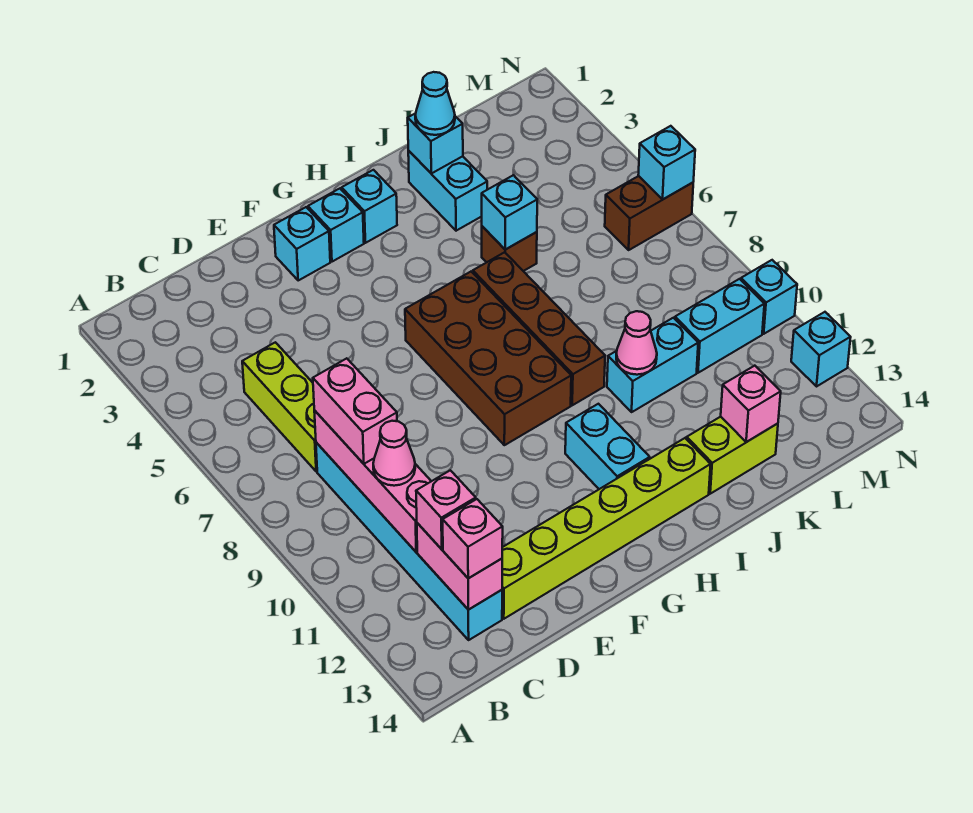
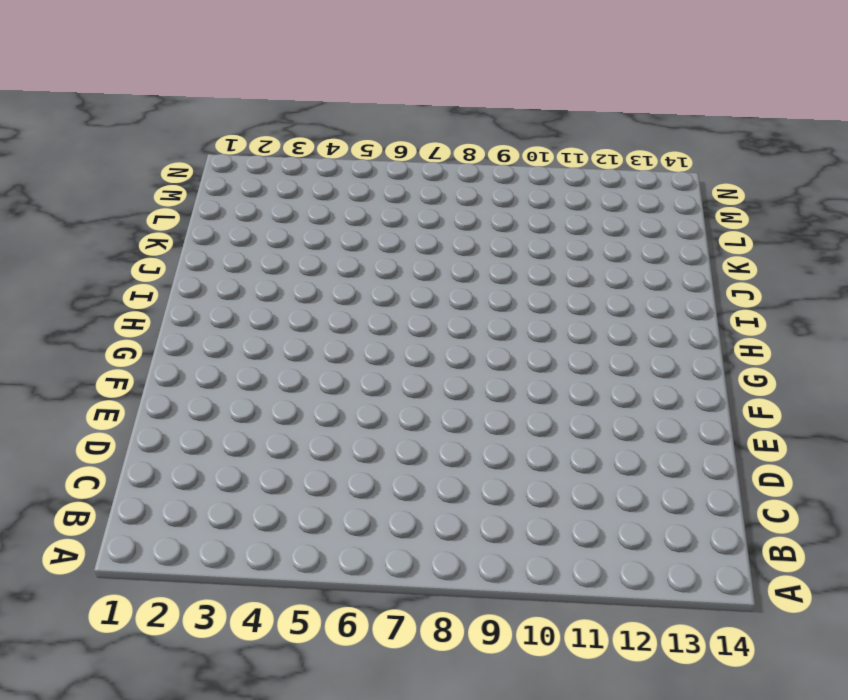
none -> lime brick C5:C7 level 1
none -> cyan brick C8:C13 level 1
none -> lime brick D13:I13 level 1

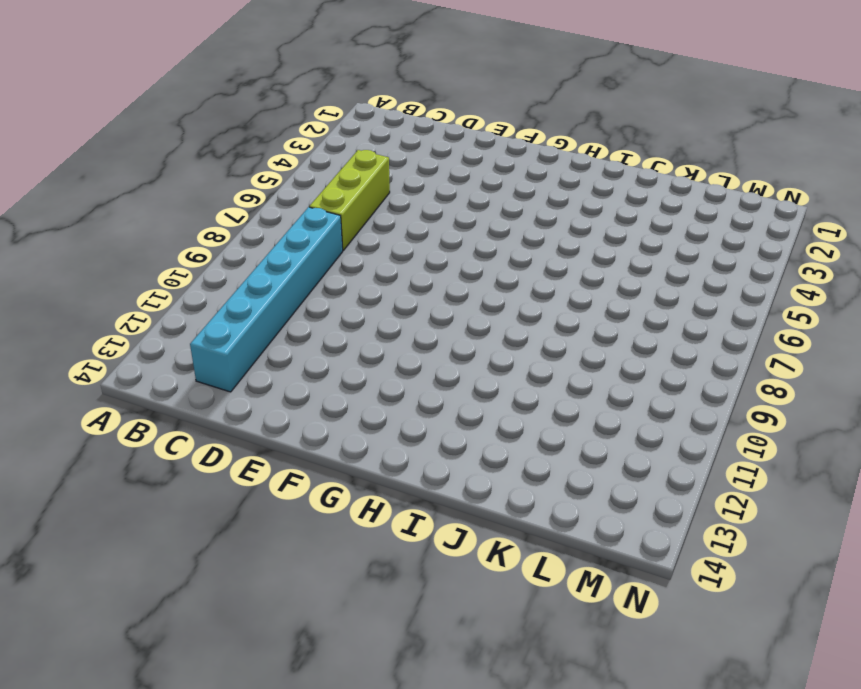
none -> lime brick D13:I13 level 1
none -> cyan brick F2 level 1
none -> cyan brick G2 level 1

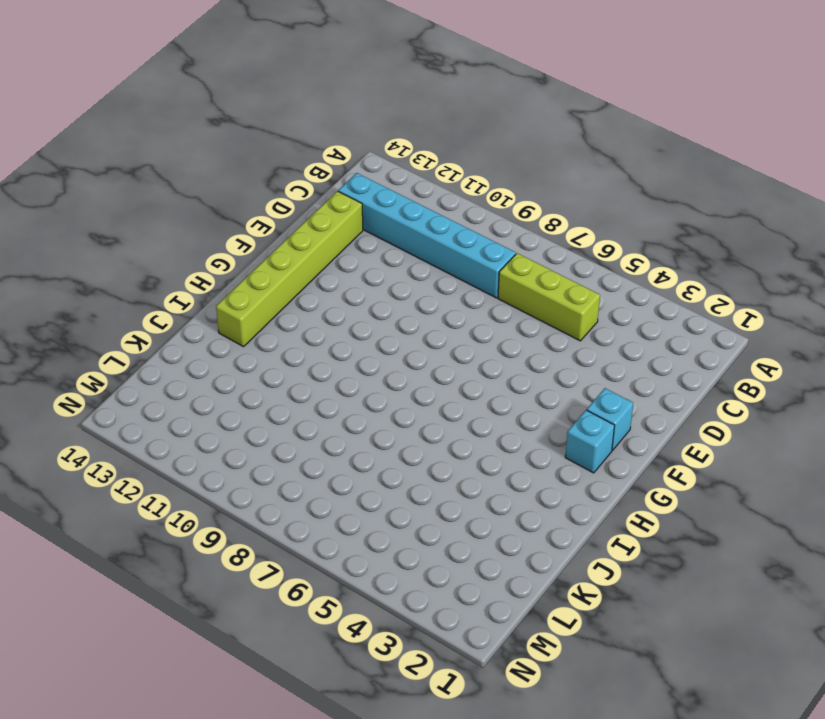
none -> brown brick G6:H9 level 1
none -> cyan brick H2 level 1
none -> cyan brick H11:H12 level 1

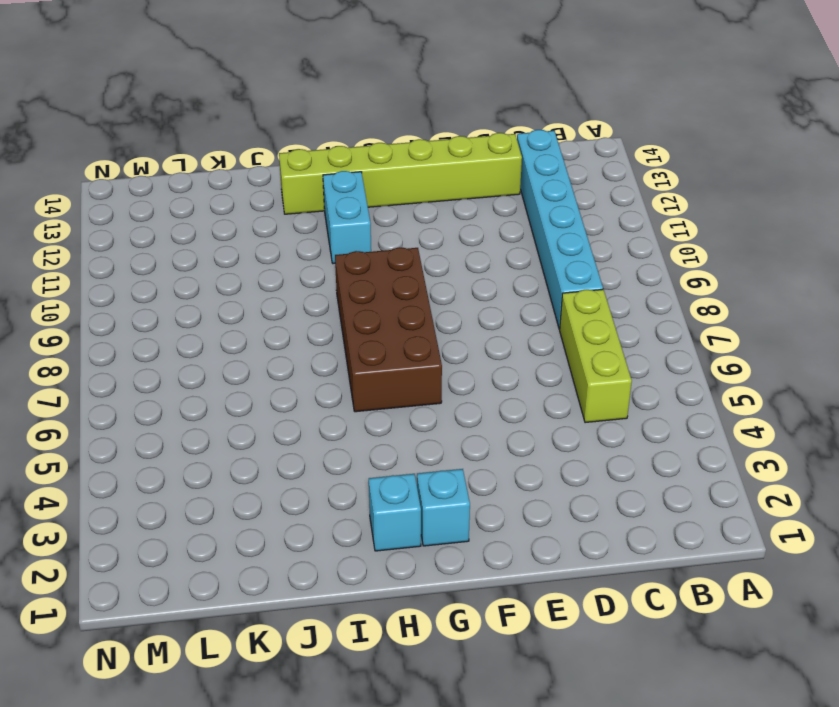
none -> cyan brick F2 level 1
none -> brown brick I6:I9 level 1
none -> cyan brick J2:J3 level 1

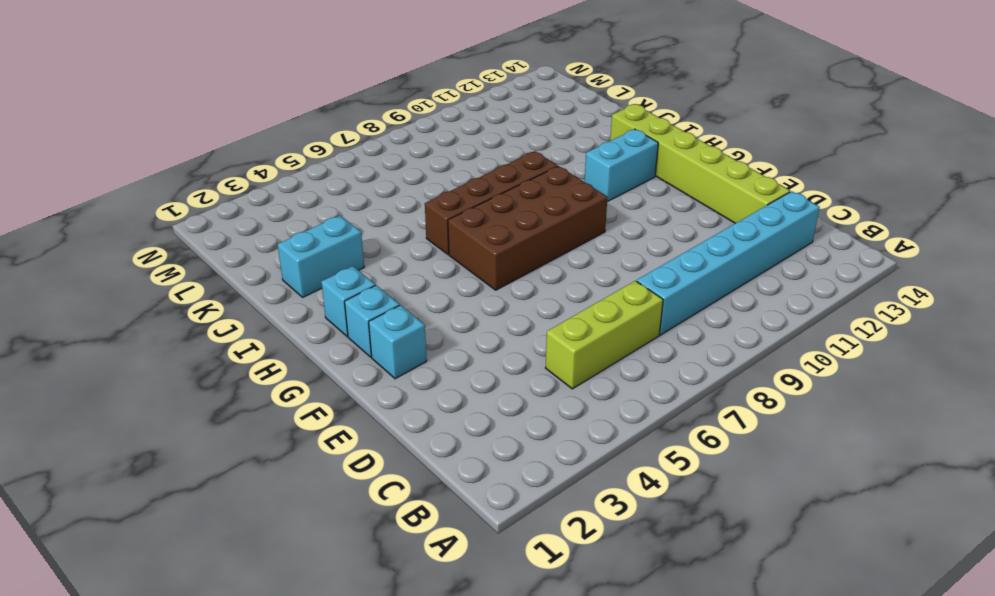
none -> brown brick J5 level 1
none -> cyan brick J10:K10 level 1
none -> lime brick J13:K13 level 1

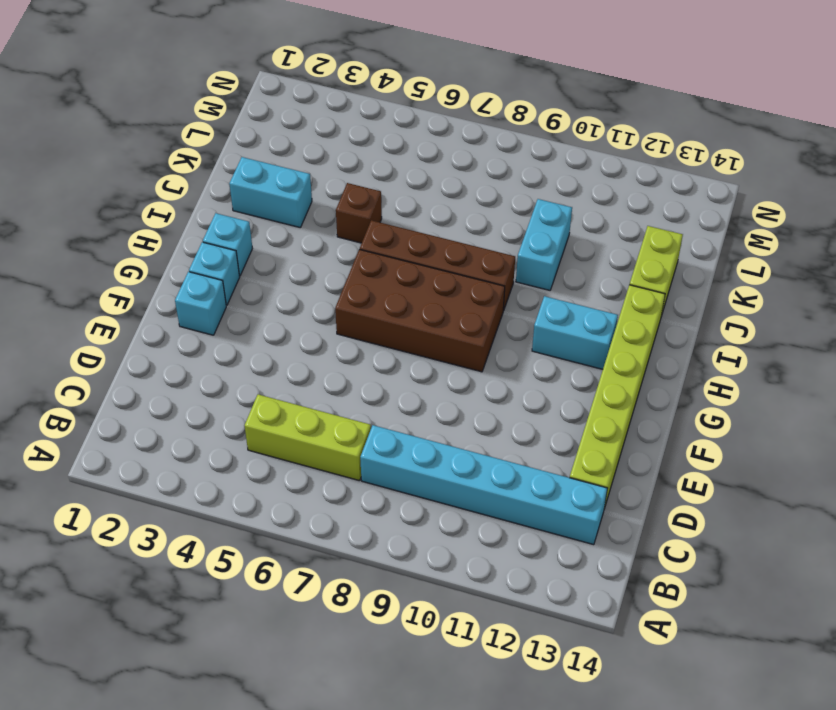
none -> cyan brick L10:M10 level 1
none -> brown brick M6:N6 level 1
none -> cyan brick N10 level 1

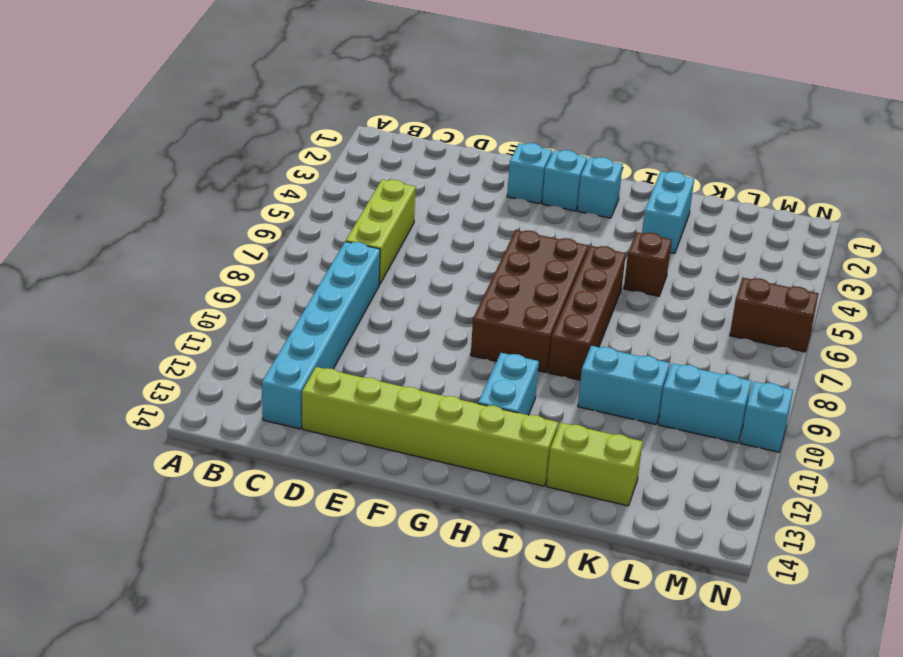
none -> cyan brick N12 level 1
none -> pink brick C8:C11 level 2
none -> pink brick C12:C13 level 2

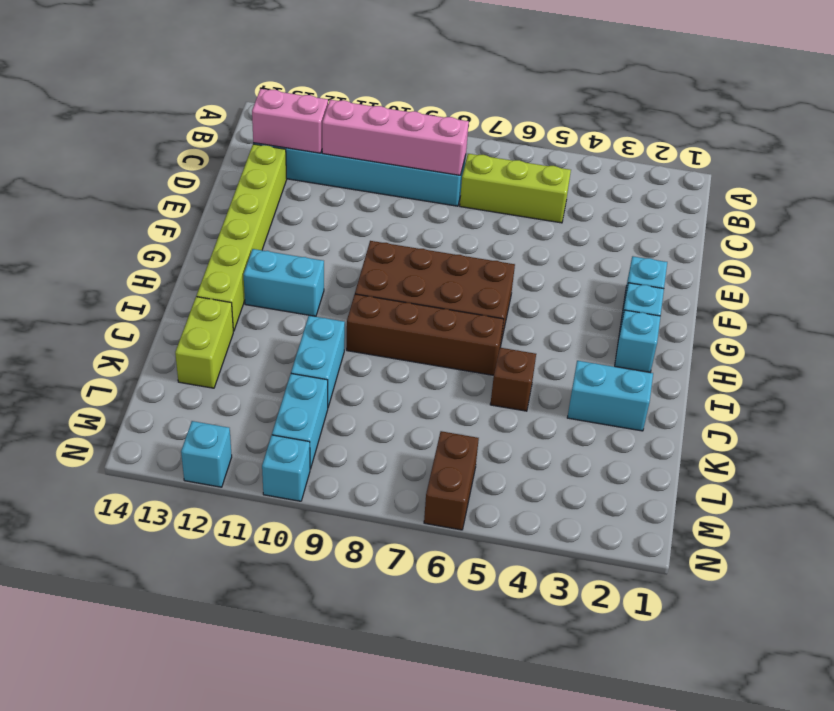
none -> cyan brick J2 level 2
none -> cyan brick J5 level 2
none -> pink cone J10 level 2

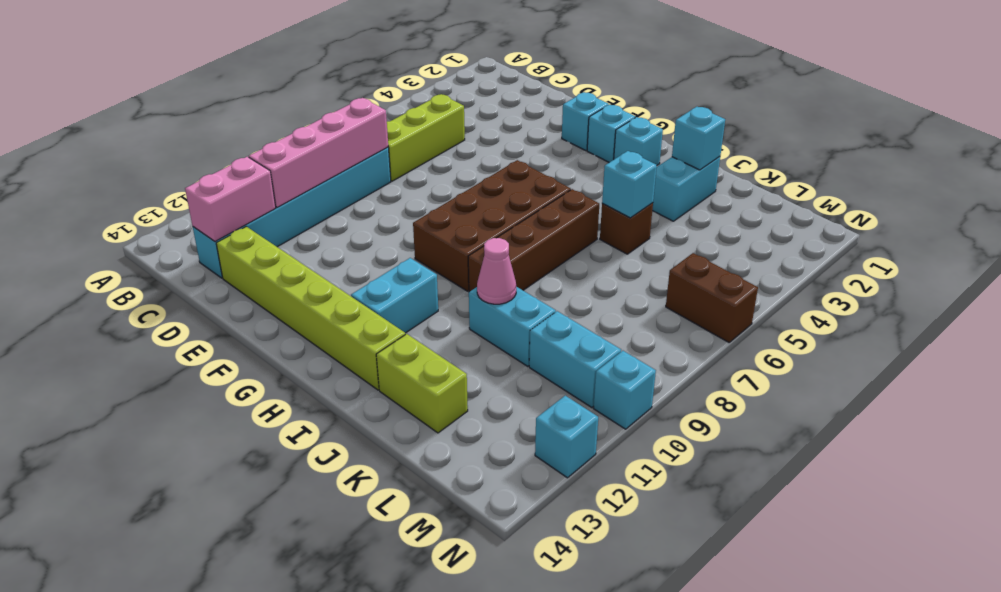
none -> pink brick K13 level 2
none -> cyan brick N6 level 2
none -> pink brick C8:C9 level 3

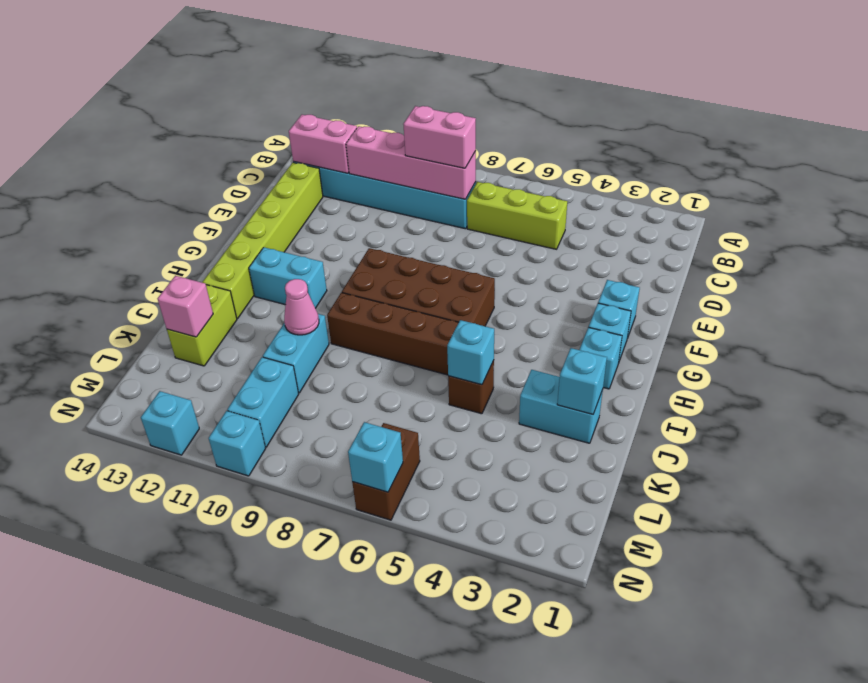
none -> pink cone C10 level 3
none -> pink brick C12 level 3
none -> pink brick C13 level 3

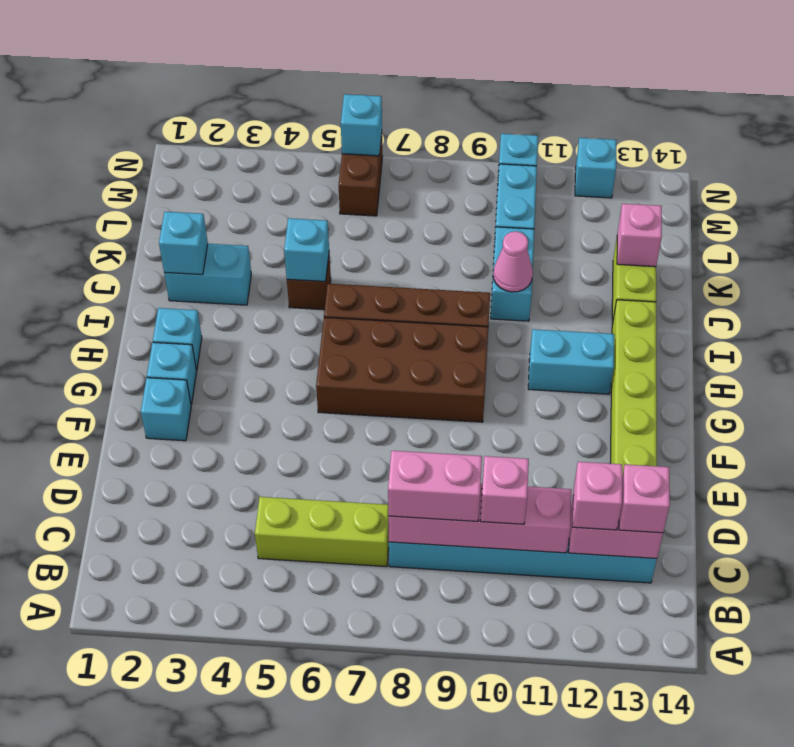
pink brick C10 level 3 -> pink cone C10 level 3
none -> cyan cone J2 level 3

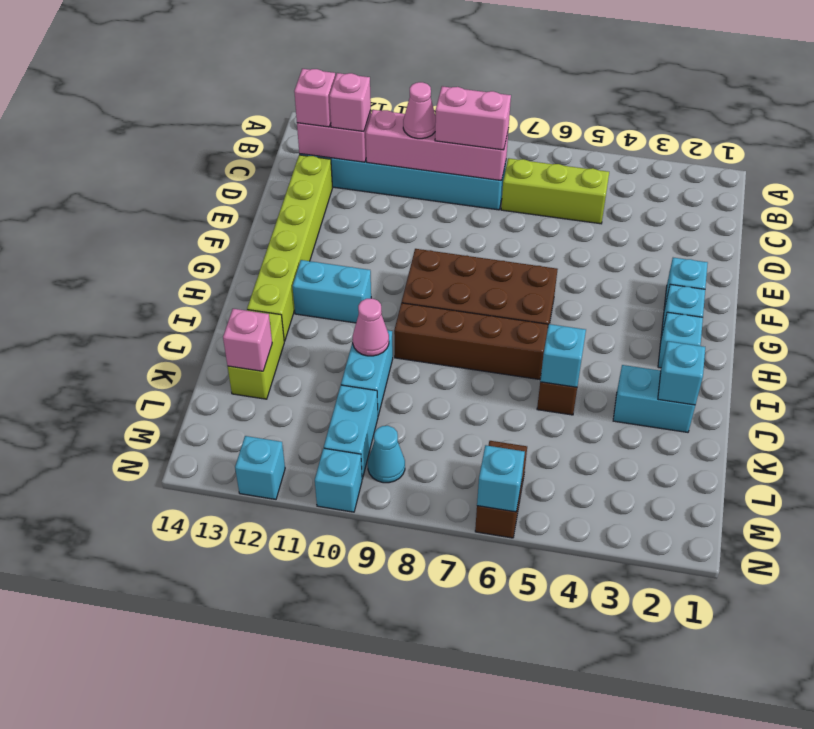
cyan cone M9 level 1 -> cyan cone J2 level 3

